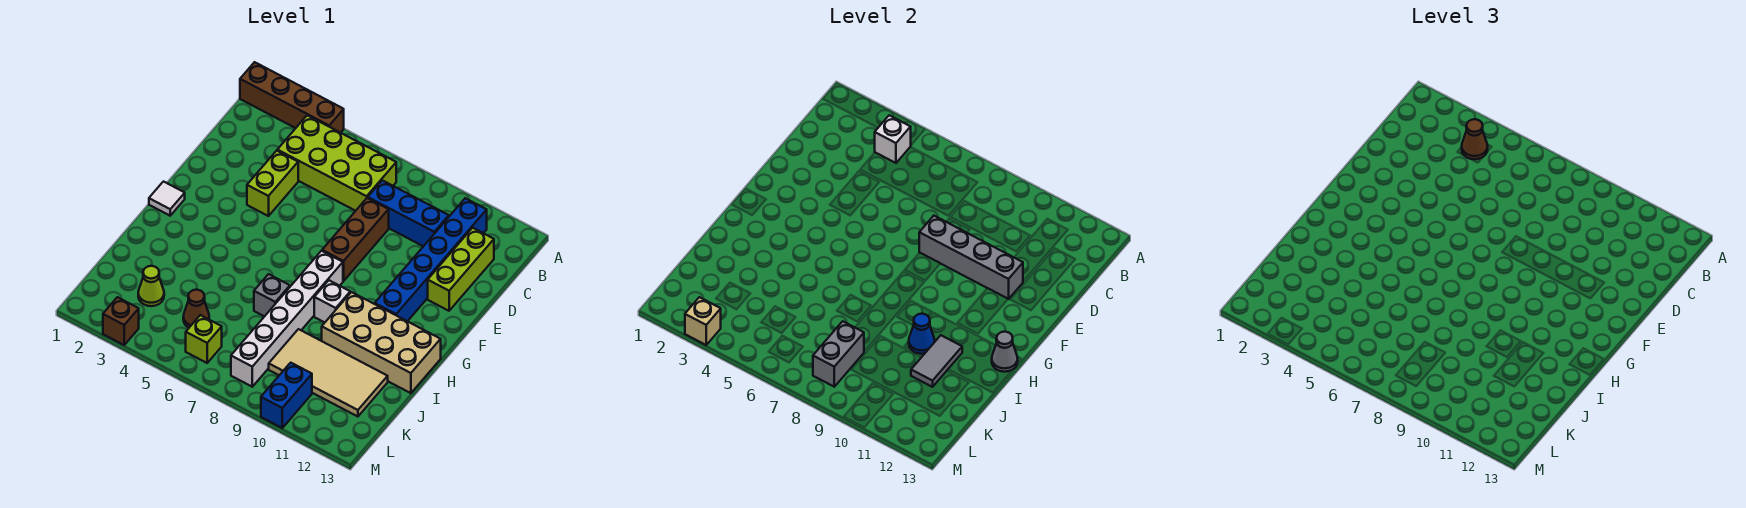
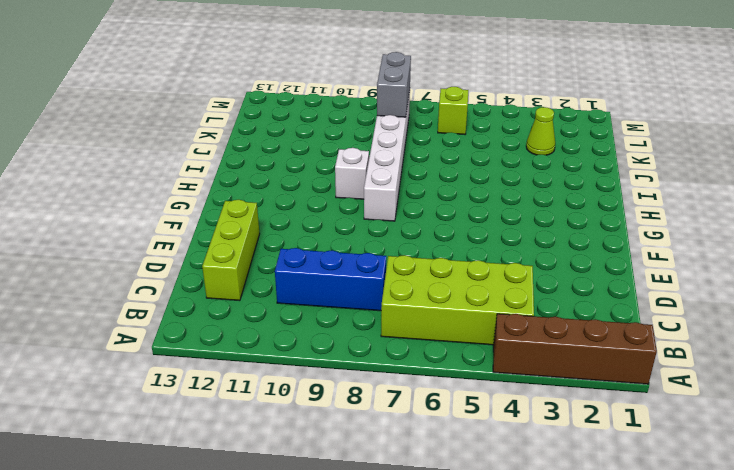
none -> blue brick B11:G11 level 1
none -> lime brick D4:E4 level 1
none -> brown brick D8:F8 level 1

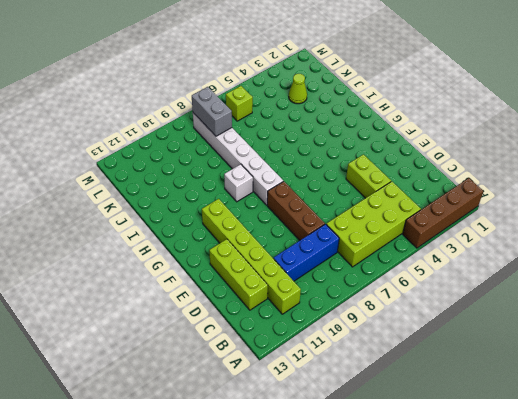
lime brick B11:G11 level 1 -> blue brick B11:G11 level 1
none -> white tile G1 level 1
none -> tan brick H10:I13 level 1
none -> grey brick I7 level 1

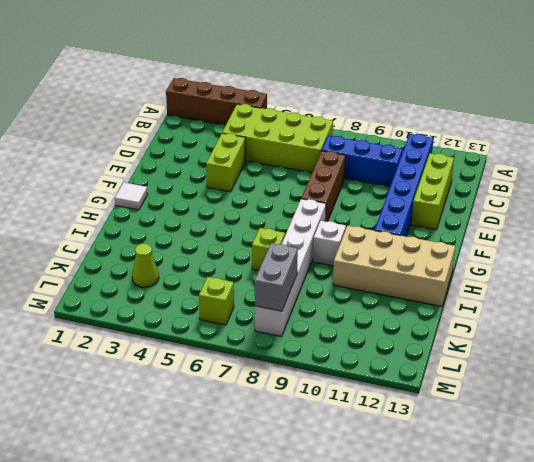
lime brick I7 level 1 -> grey brick I7 level 1
none -> tan tile J9:K12 level 1
none -> brown cone K5 level 1
none -> blue brick L10:M10 level 1

